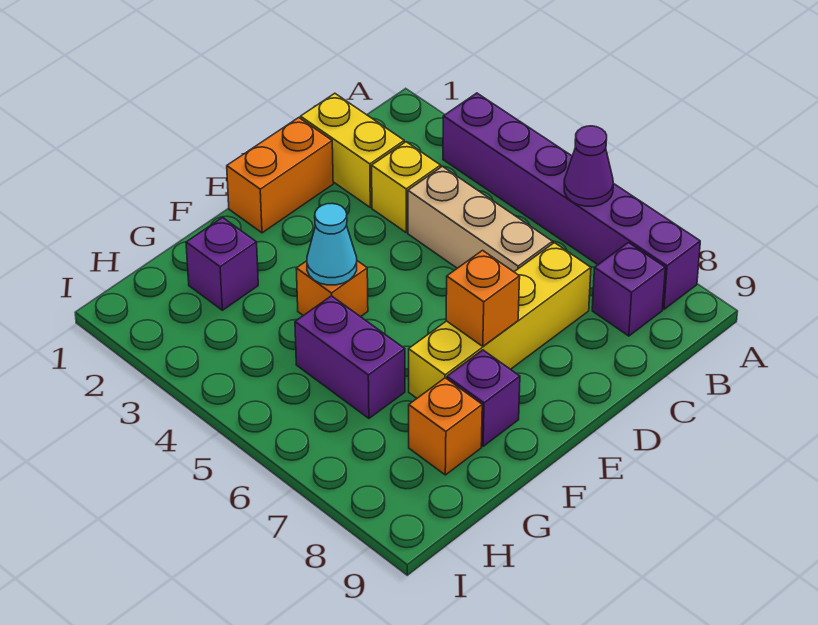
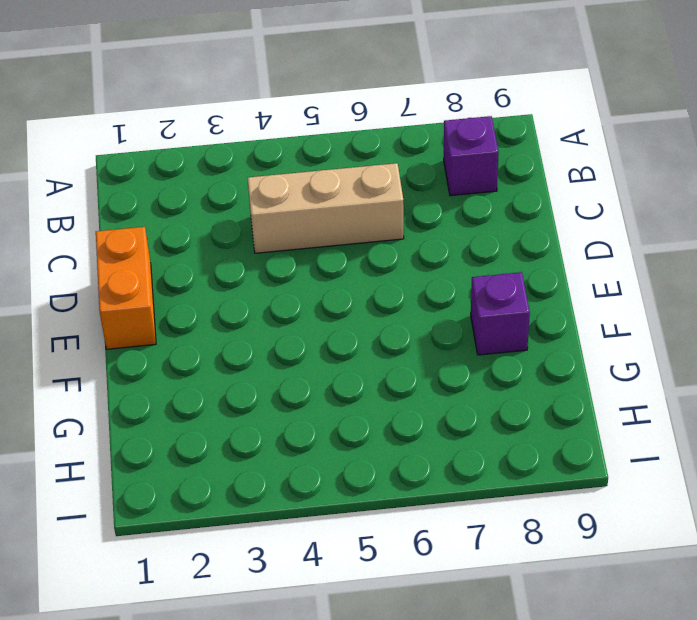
none -> purple brick A3:A8 level 1
none -> yellow brick C1:C2 level 1
none -> yellow brick C3 level 1

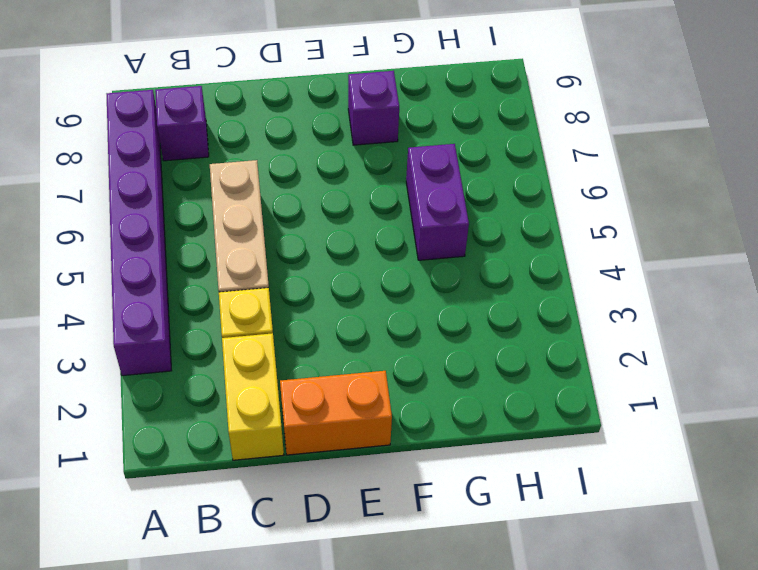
none -> yellow brick C7:F7 level 1
none -> orange brick F4 level 1
none -> purple brick G2 level 1

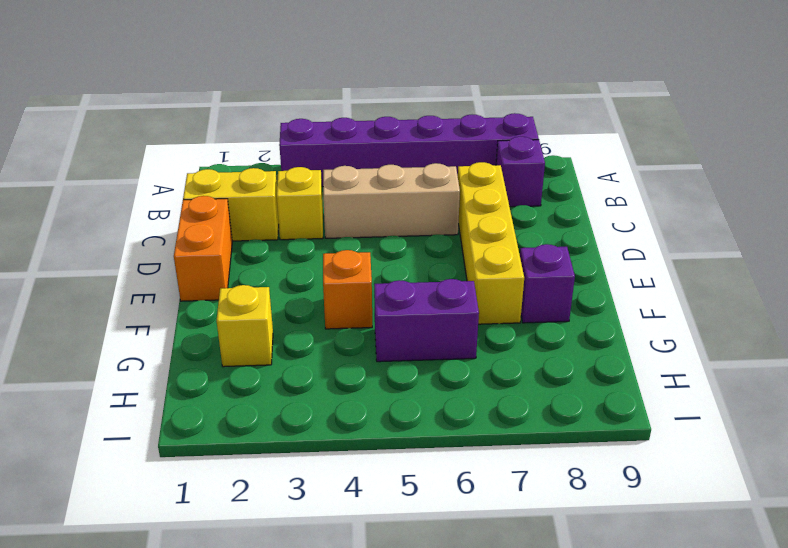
yellow brick G2 level 1 -> purple brick G2 level 1
none -> orange brick G8 level 1
none -> purple cone A6 level 2
none -> orange brick E7 level 2

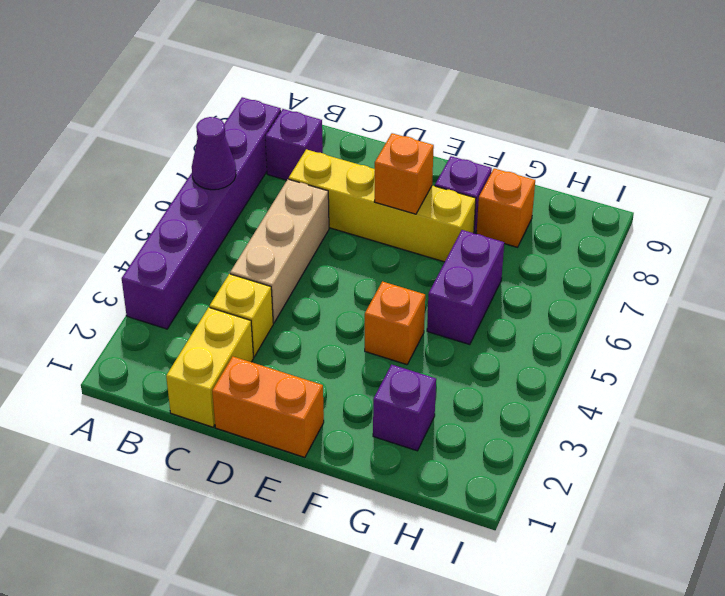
none -> cyan cone F4 level 2

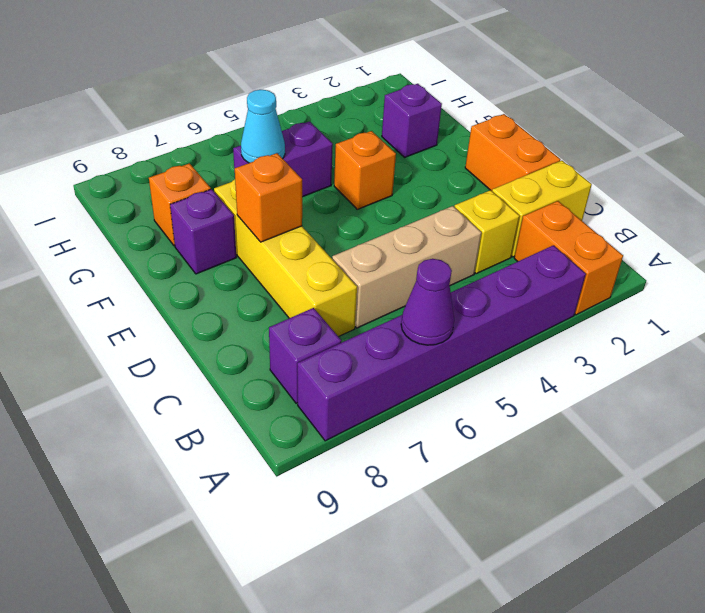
orange brick A2:B2 level 1 -> none
cyan cone G6 level 2 -> cyan cone F4 level 2

